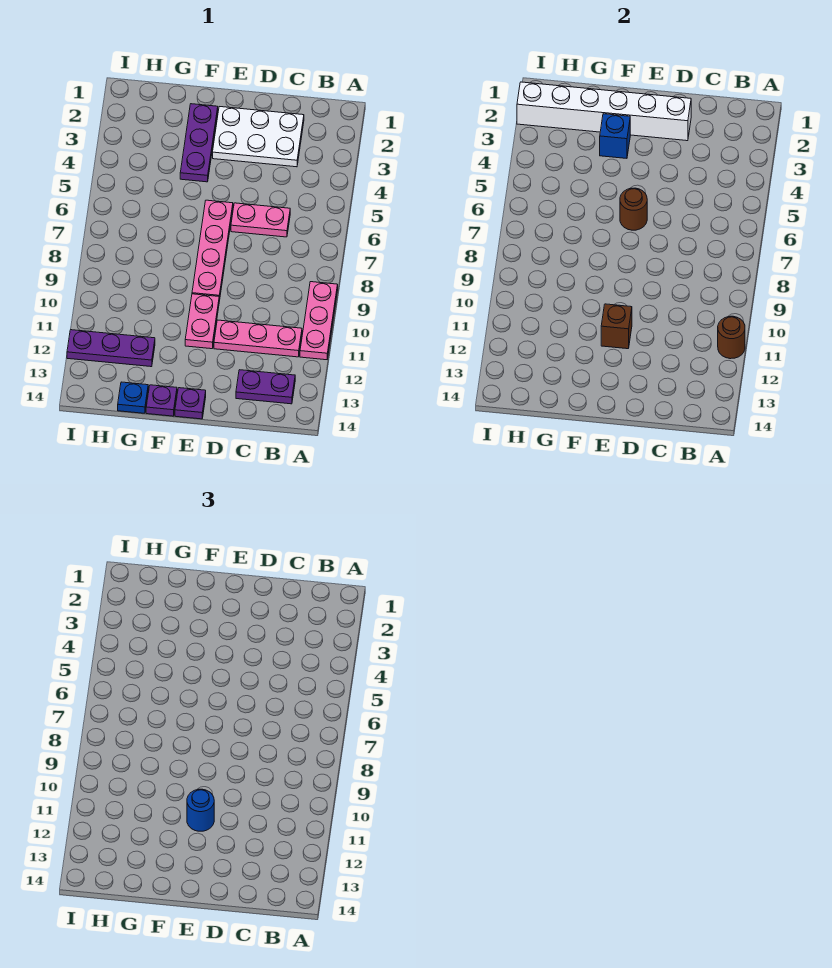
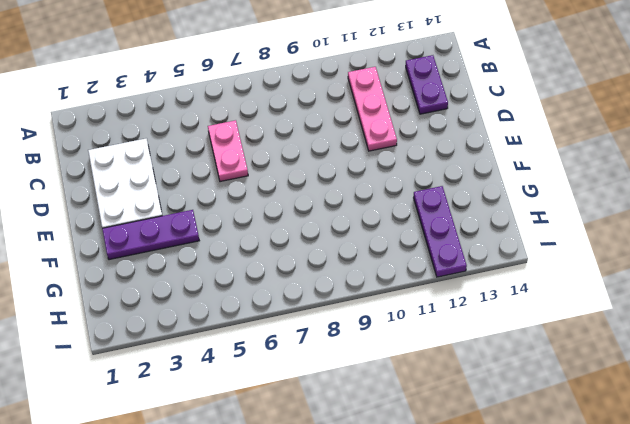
none -> pink plate A9:A11 level 1
none -> pink plate E6:E9 level 1
none -> pink plate E10:E11 level 1

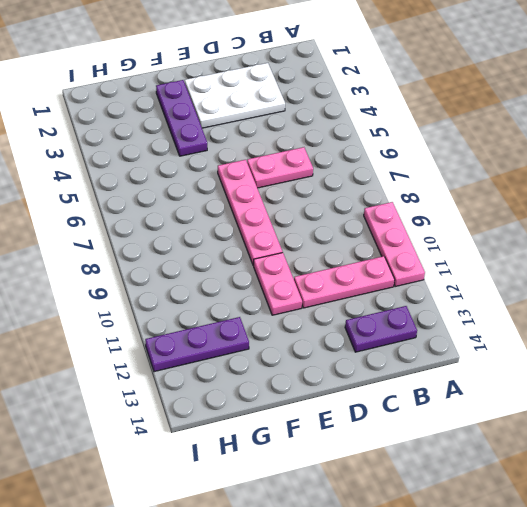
none -> purple plate E14 level 1
none -> purple plate F14 level 1
none -> blue plate G14 level 1

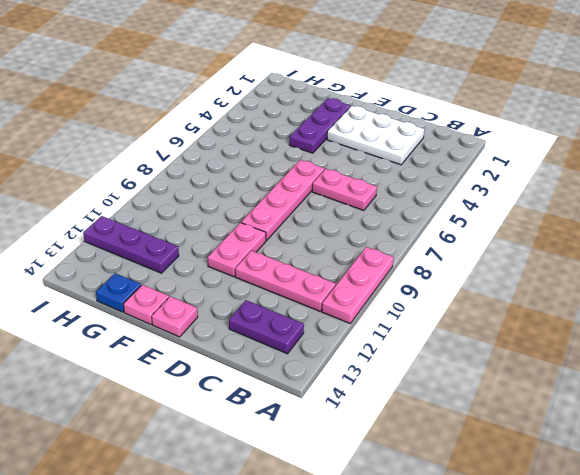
pink plate E14 level 1 -> purple plate E14 level 1
pink plate F14 level 1 -> purple plate F14 level 1
none -> brown round brick A11 level 2
none -> white brick D2:I2 level 2
none -> brown round brick E6 level 2

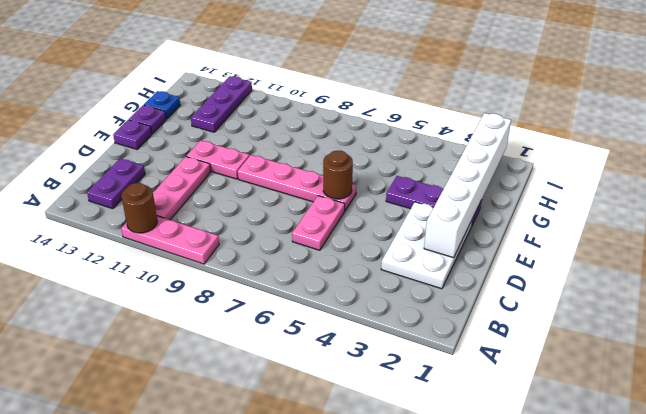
none -> brown brick E11 level 2
none -> blue brick F3 level 2
none -> blue round brick E11 level 3

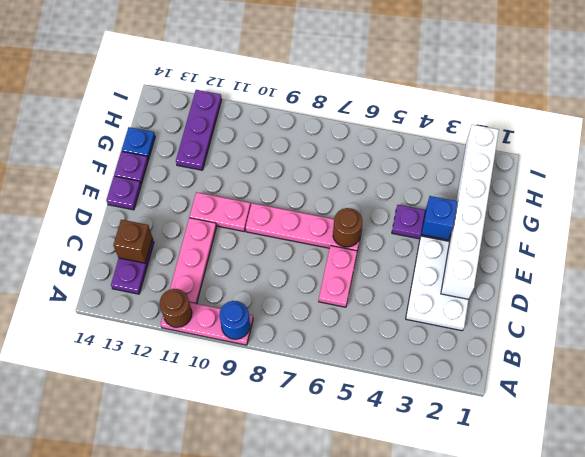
blue round brick A9 level 2 -> blue round brick E11 level 3
brown brick C13 level 2 -> brown brick E11 level 2

